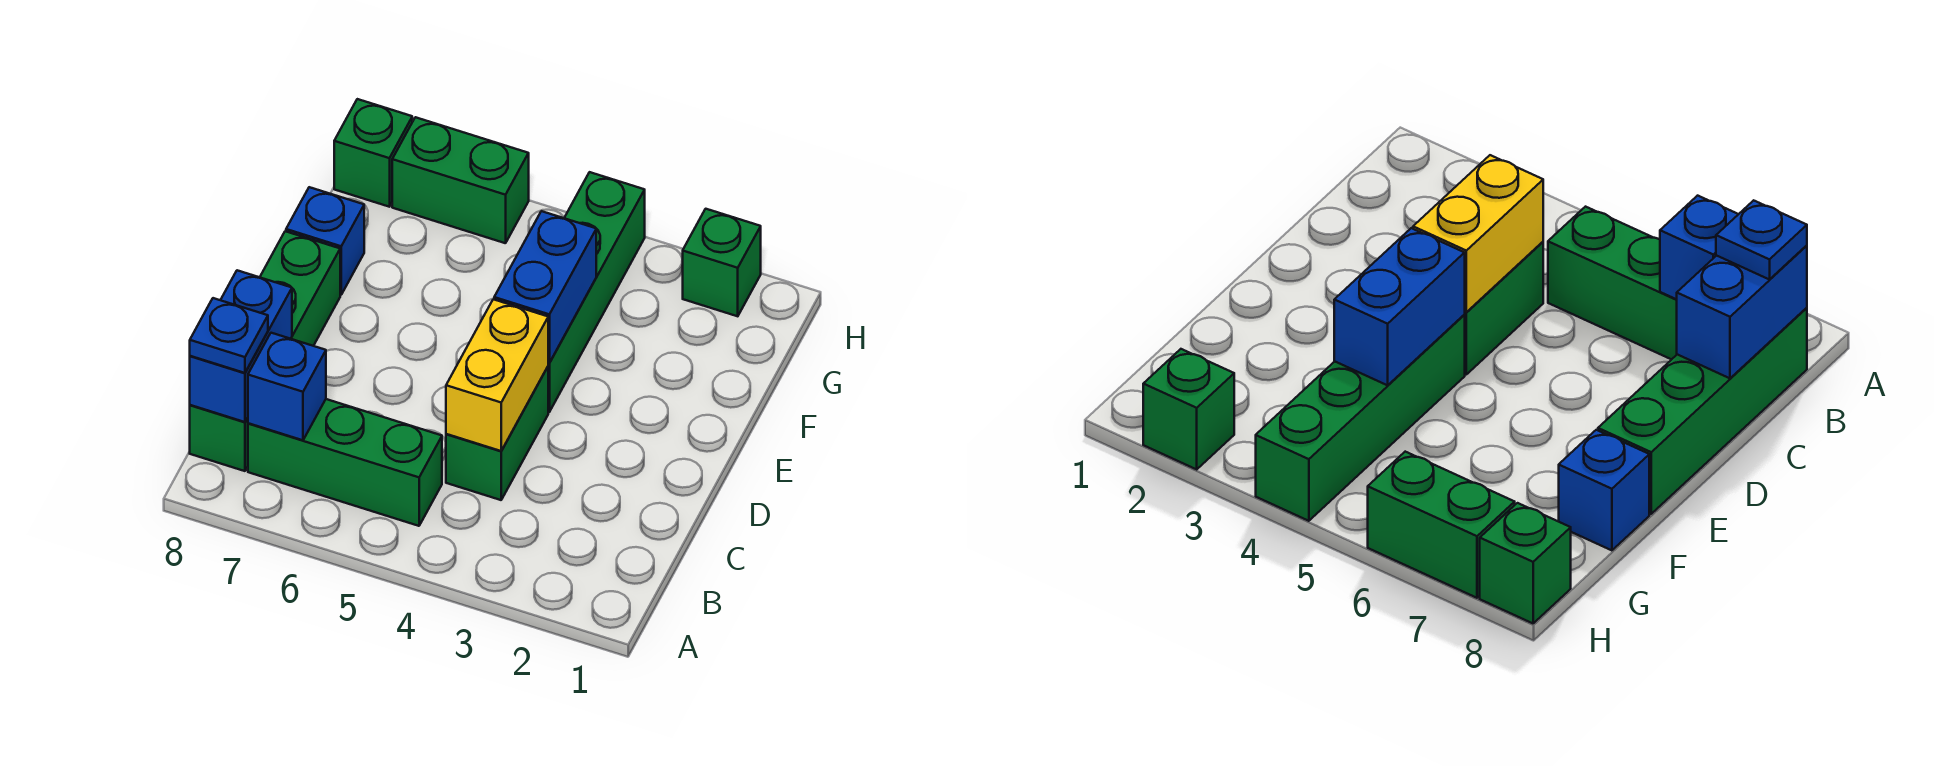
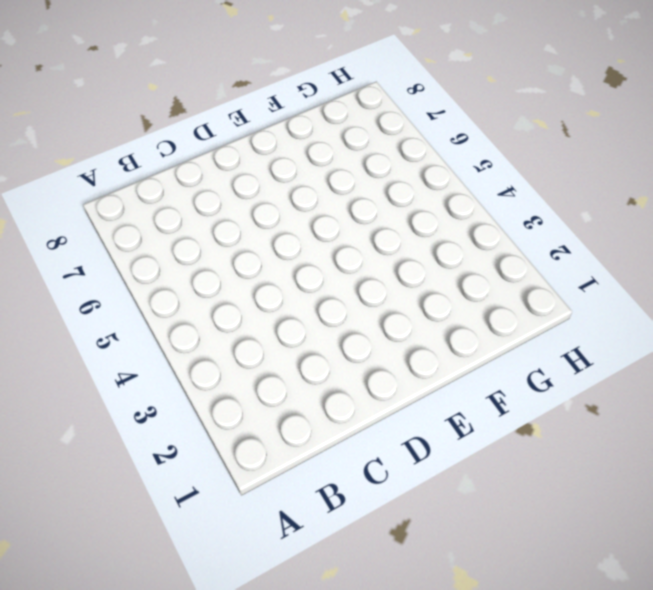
none -> green brick B5:B7 level 1
none -> green brick B8:E8 level 1
none -> green brick C4:D4 level 1

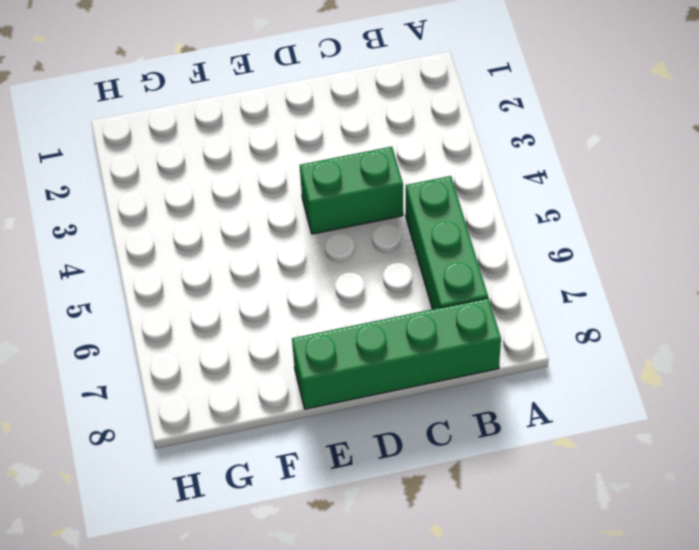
none -> green brick E4:H4 level 1
none -> blue brick F8 level 1
none -> green brick H2 level 1

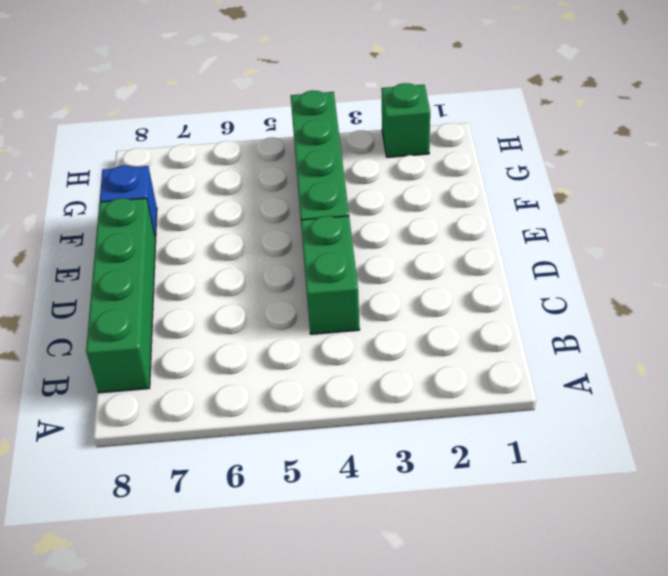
none -> green brick B5:B7 level 1
none -> green brick H6:H7 level 1
none -> green brick H8 level 1

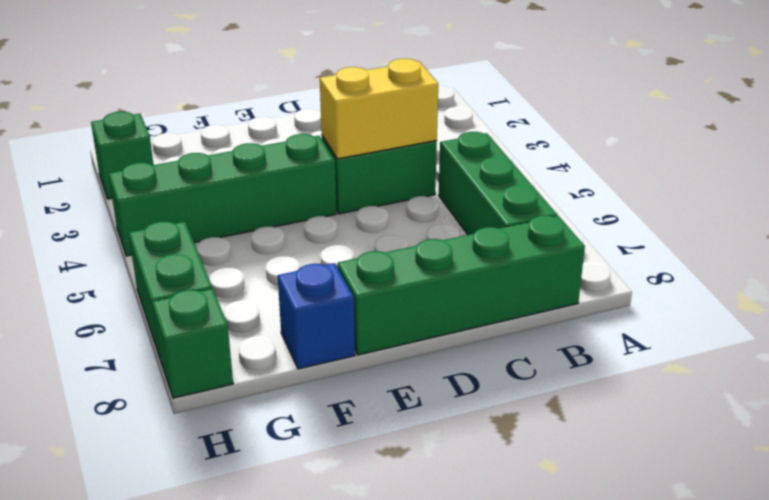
none -> blue brick B7 level 2
none -> blue brick B8:C8 level 2
none -> blue brick E4:F4 level 2

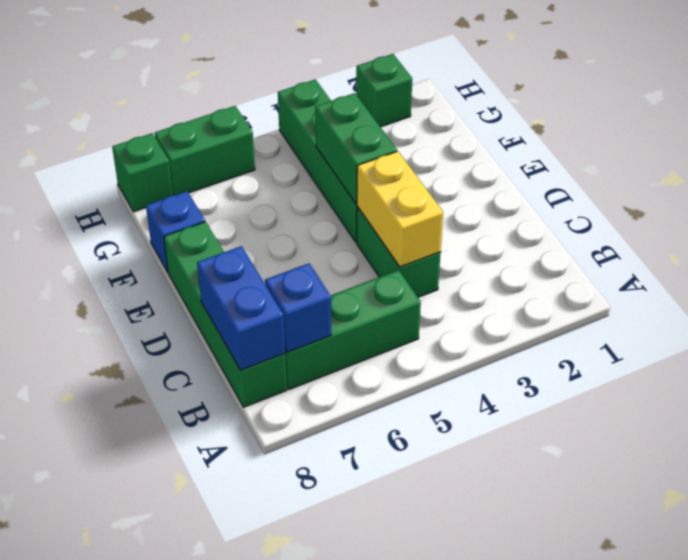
green brick E4:F4 level 2 -> blue brick E4:F4 level 2
none -> blue plate B8 level 3

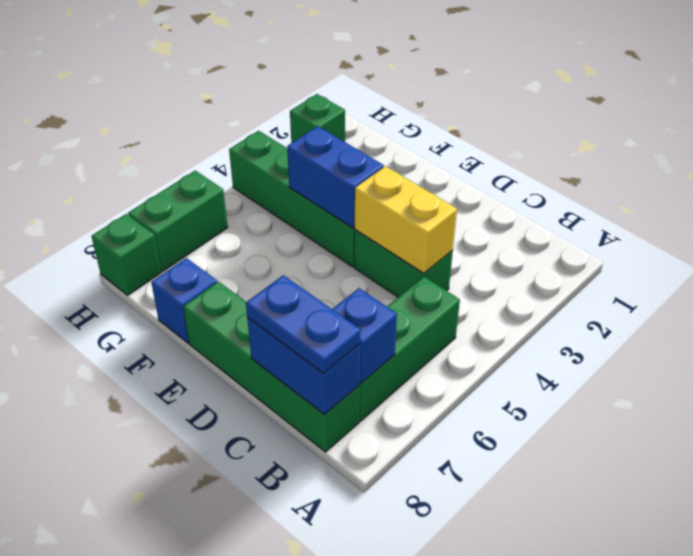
blue plate B8:C8 level 3 -> blue plate B8 level 3

